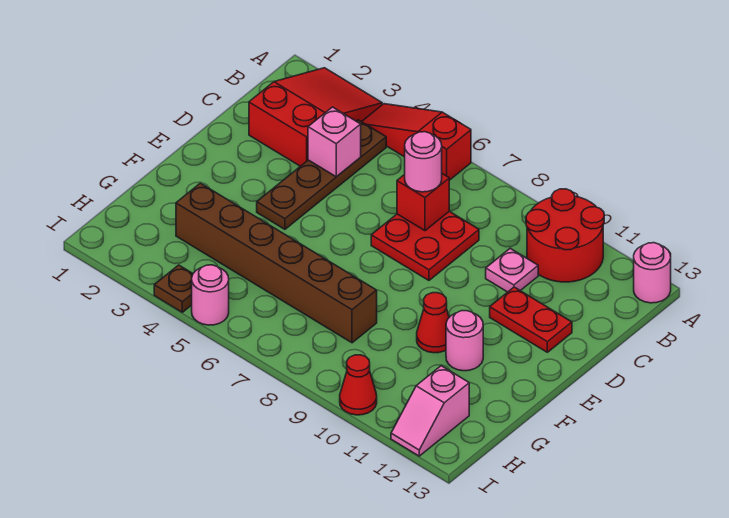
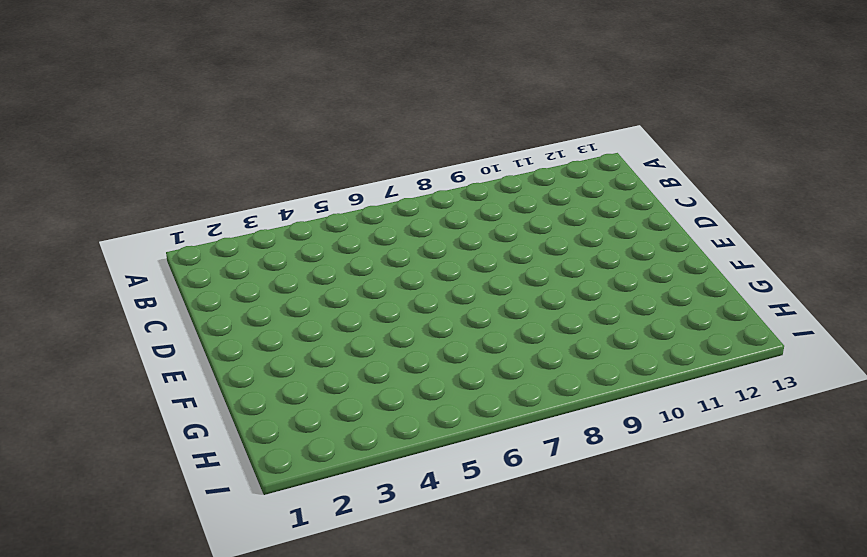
none -> red slope A2:C3 level 1 top C
none -> red slope A4:A6 level 1 top 6
none -> red round brick A10:B11 level 1

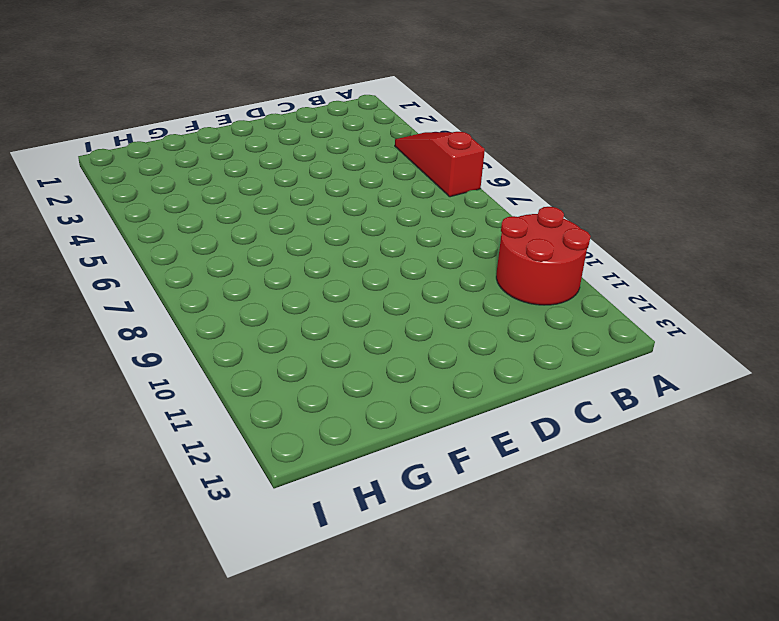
none -> red slope A2:C3 level 1 top C
none -> pink round brick A13 level 1
none -> brown plate B4:E4 level 1

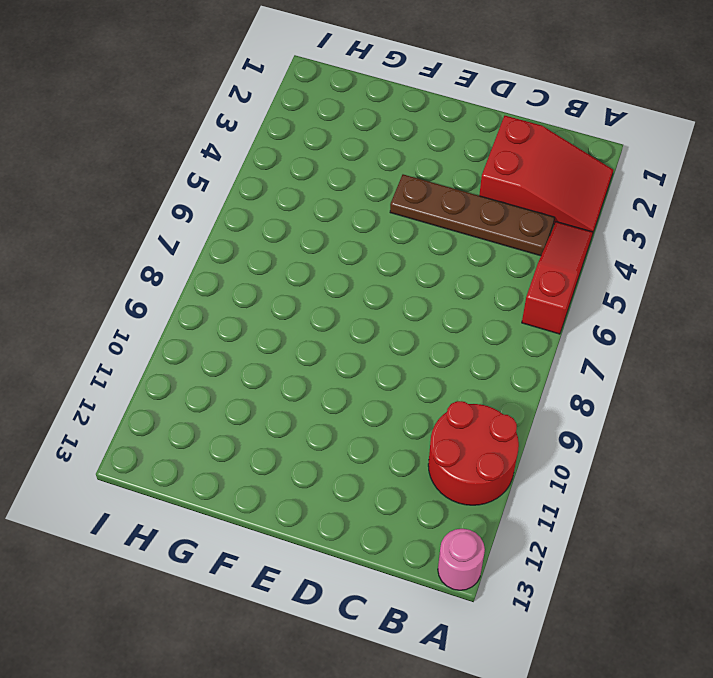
none -> red plate C7:D8 level 1
none -> pink plate C10 level 1
none -> red plate D11:D12 level 1

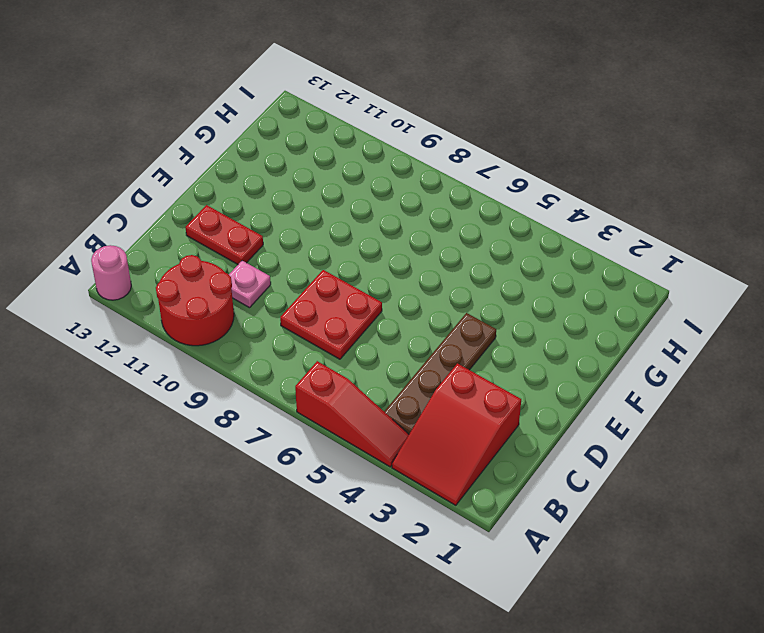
none -> red cone F10 level 1
none -> pink round brick F11 level 1
none -> brown brick G3:G8 level 1

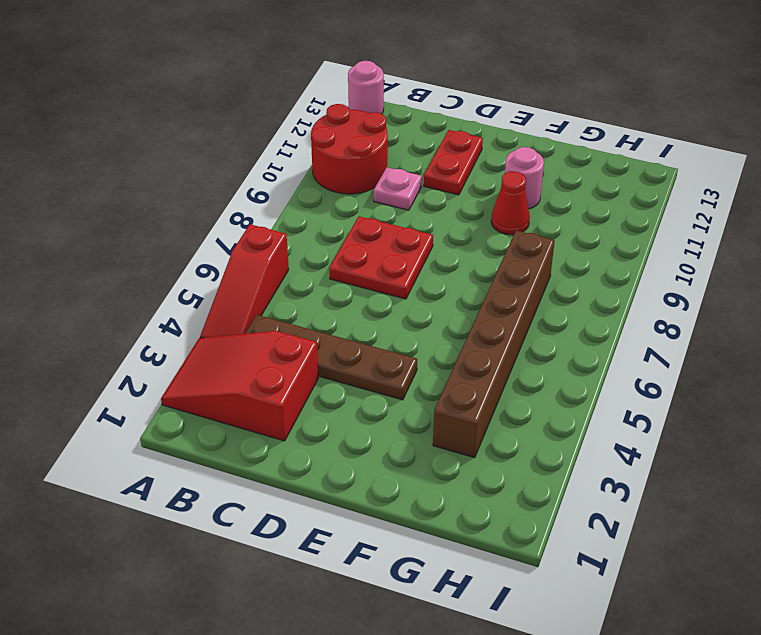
none -> pink slope H12:I12 level 1 top H
none -> brown plate I4 level 1
none -> pink round brick I5 level 1

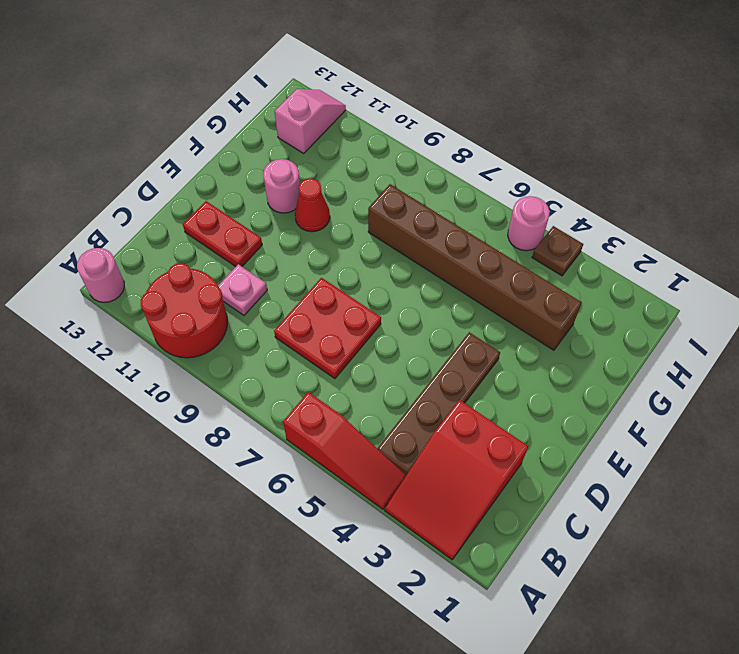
none -> red cone I10 level 1
none -> pink brick C4 level 2
none -> red brick C7 level 2

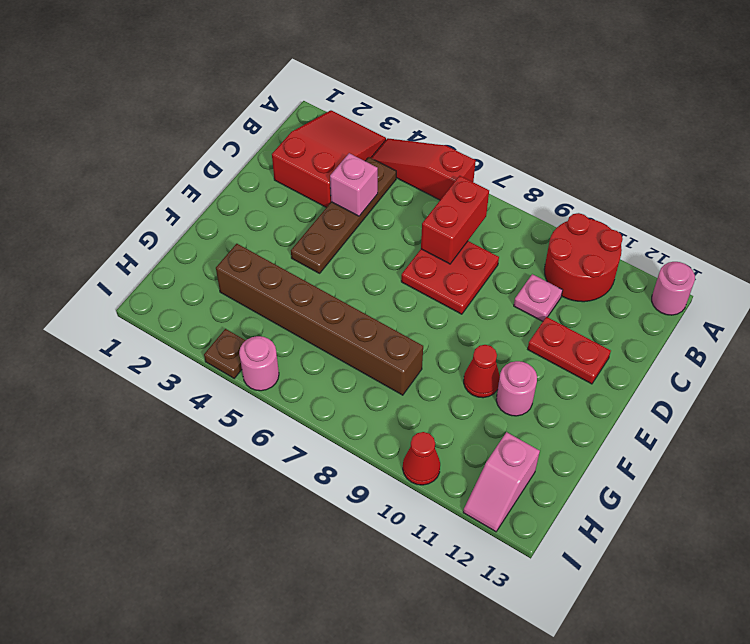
red brick B7:C7 level 2 -> red brick C7 level 2
none -> pink round brick C7 level 3

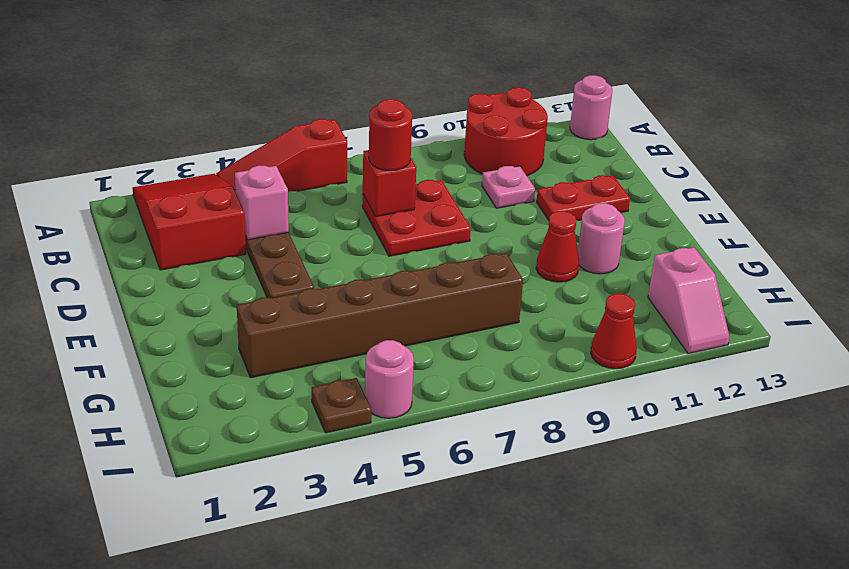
red round brick C7 level 3 -> pink round brick C7 level 3

